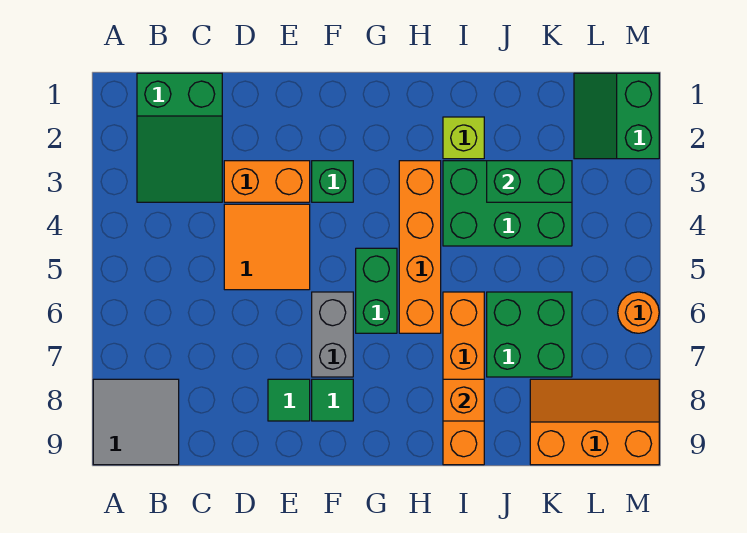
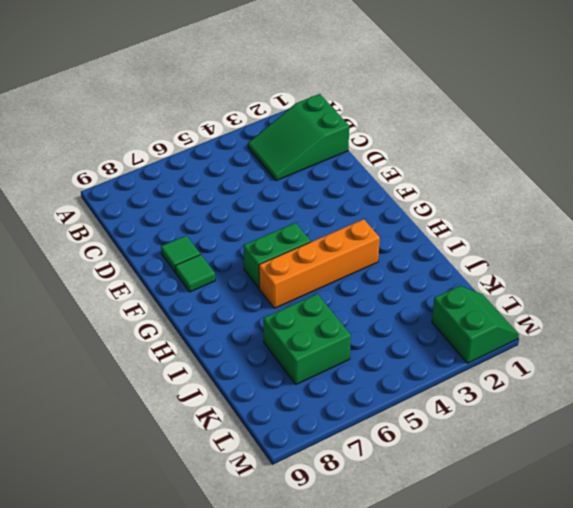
green slope L1:M2 level 1 top 2 -> green slope L1:M2 level 1 top M
none -> grey tile A8:B9 level 1
none -> orange brick D3:E3 level 1
none -> orange tile D4:E5 level 1

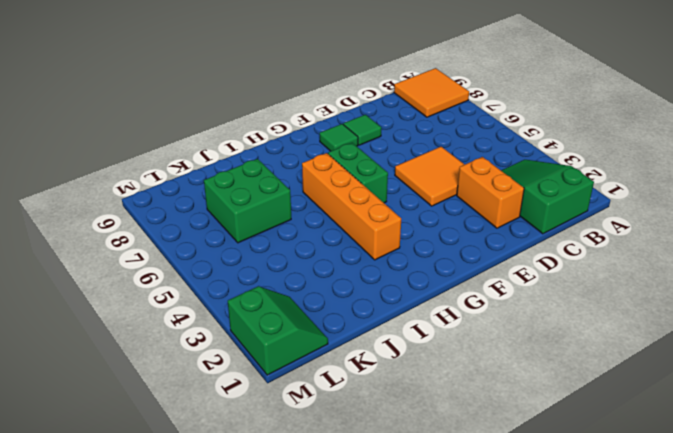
orange tile A8:B9 level 1 -> grey tile A8:B9 level 1
orange brick D2:D3 level 1 -> orange brick D3:E3 level 1
none -> green brick F3 level 1
none -> grey brick F6:F7 level 1
none -> lime brick I2 level 1

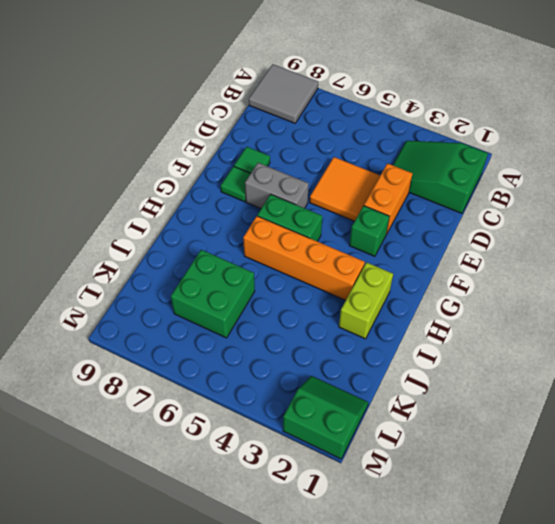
lime brick H2:I2 level 1 -> lime brick I2 level 1
none -> green brick I3:K4 level 1
none -> orange brick I6:I9 level 1
none -> orange slope K8:M9 level 1 top 9

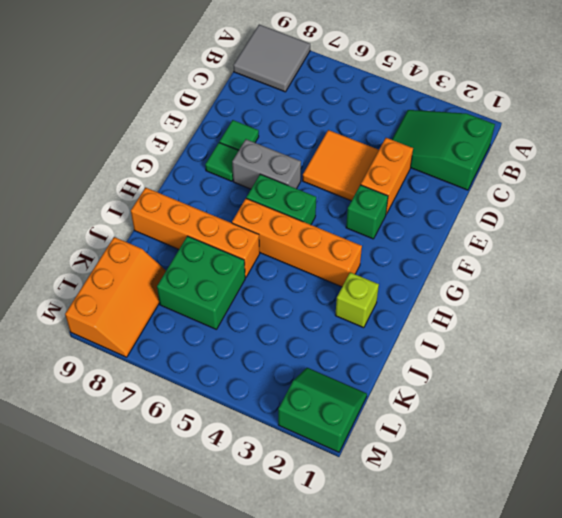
none -> green brick I3:K4 level 1
none -> orange round brick M6 level 1
none -> orange brick I8 level 2

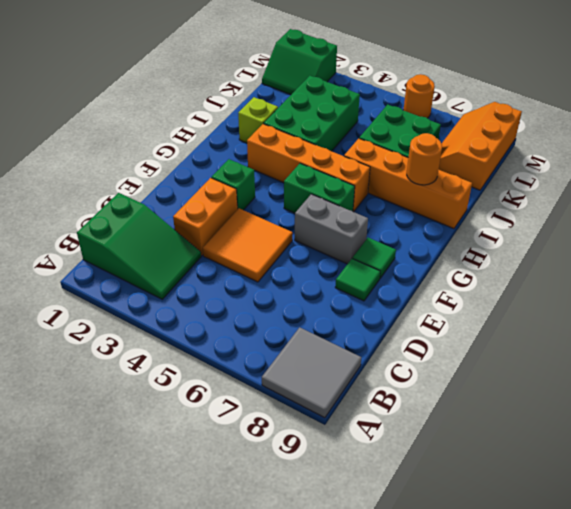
orange round brick I8 level 2 -> orange brick I8 level 2
none -> green brick J3:K3 level 2

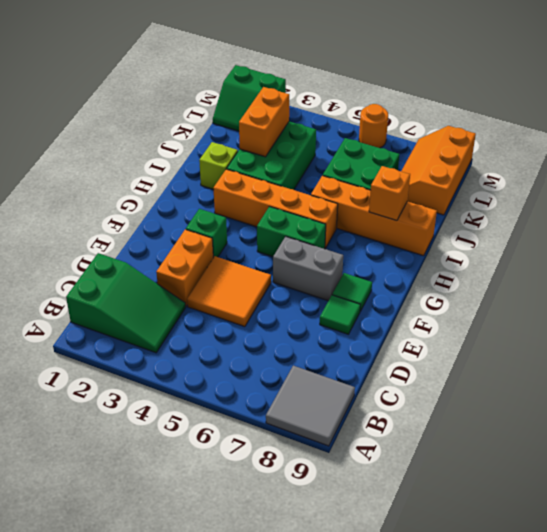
orange brick J3:K3 level 2 -> green brick J3:K3 level 2

